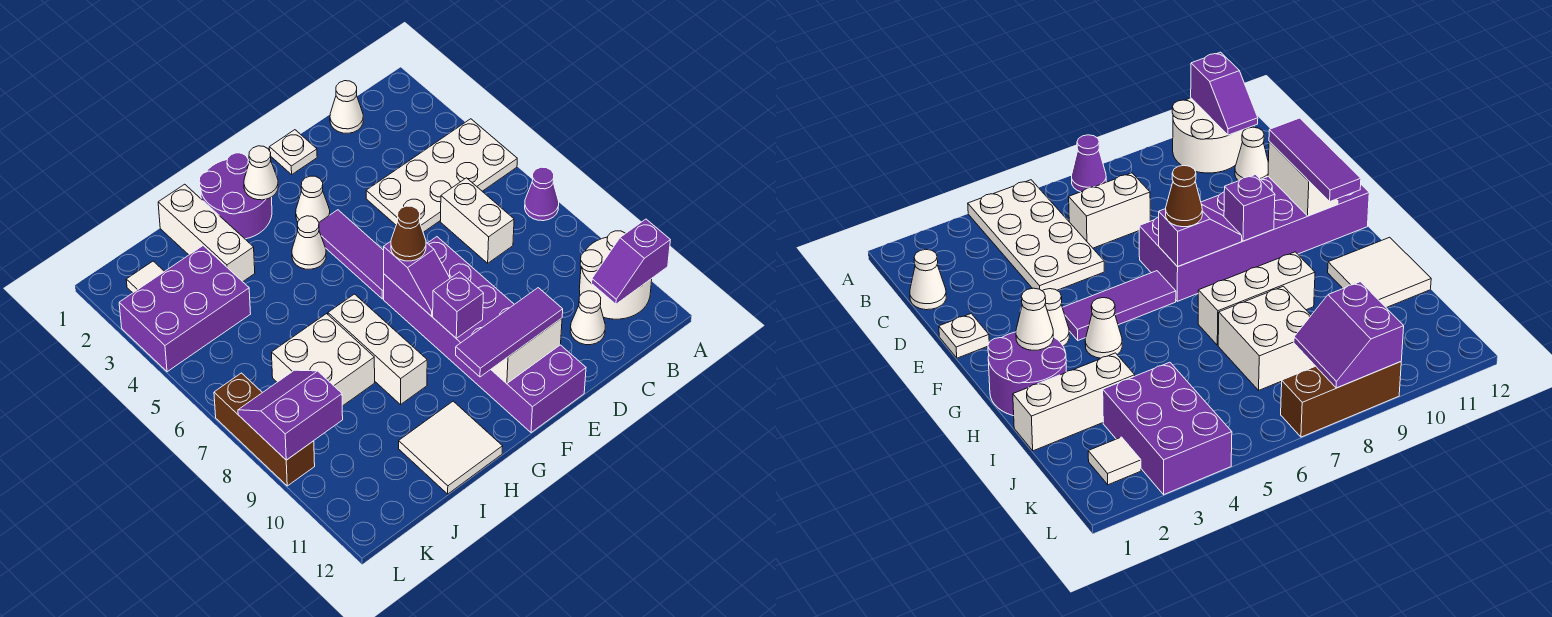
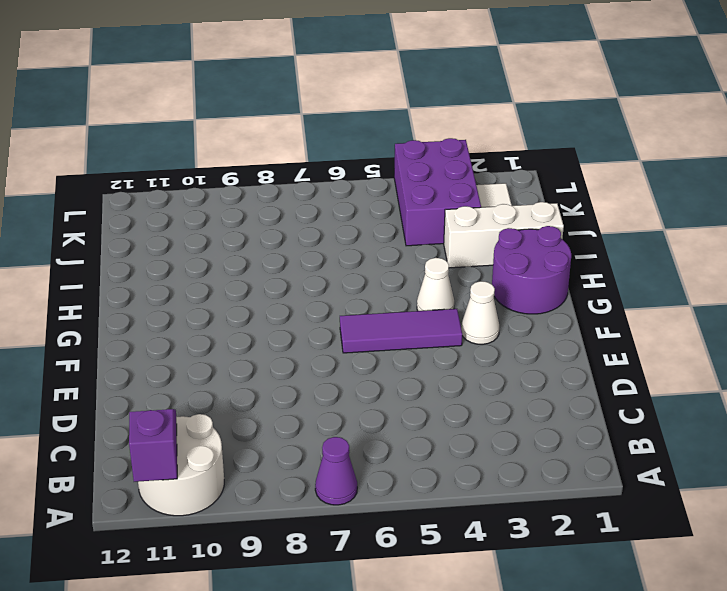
none -> white plate A4:D5 level 1
none -> white cone C1 level 1
none -> white brick C6:C7 level 1

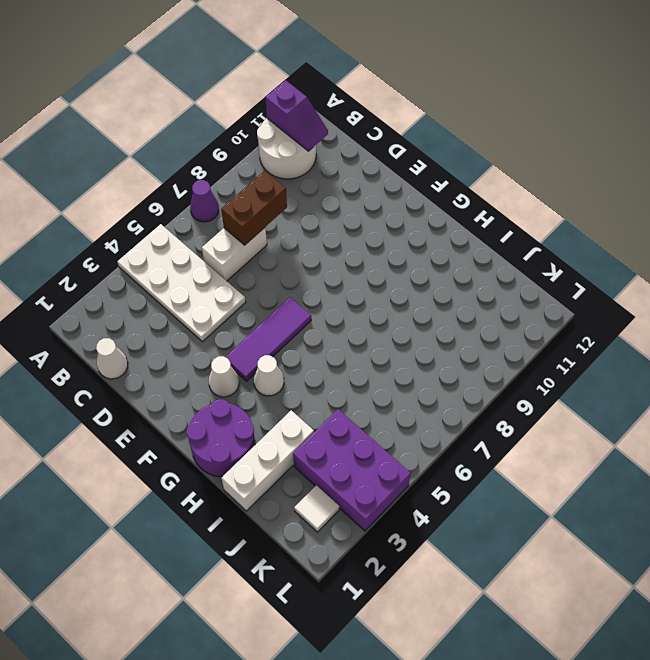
brown brick C7:C8 level 2 -> none
none -> white cone C11 level 1
none -> white plate E1 level 1
none -> purple brick E7:F12 level 1

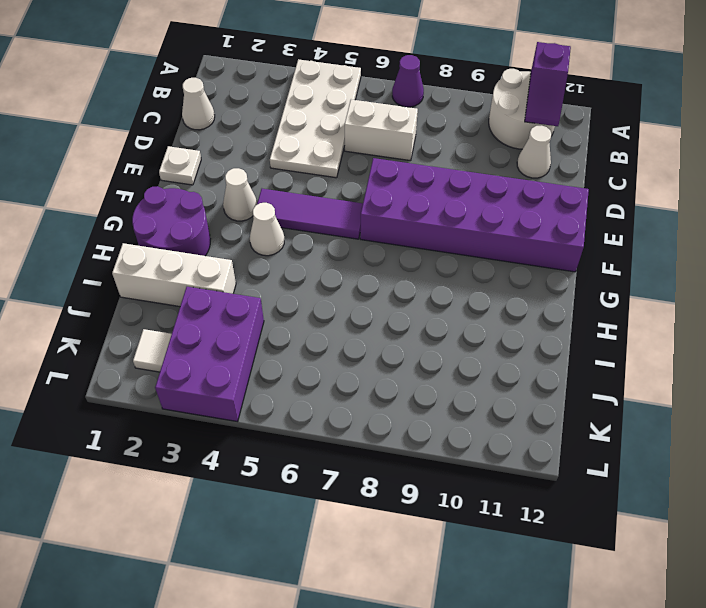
none -> white brick H7:H9 level 1
none -> white tile H11:I12 level 1
none -> white brick I7:J8 level 1

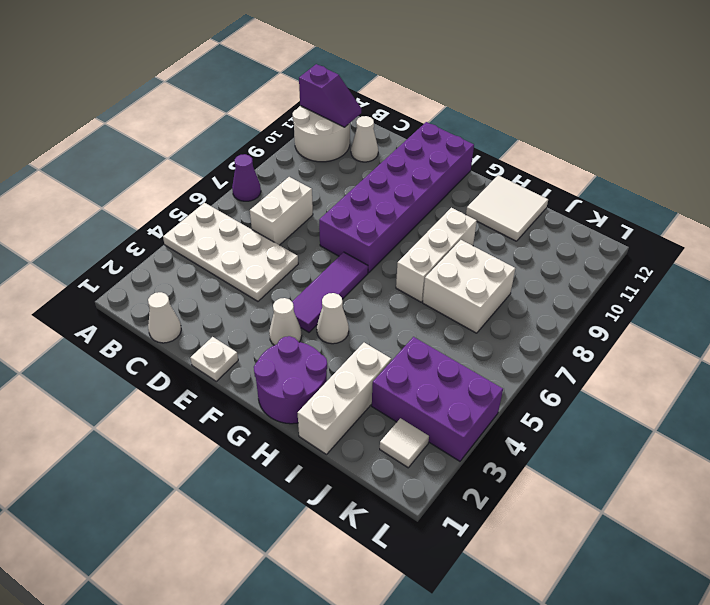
none -> brown brick L7:L9 level 1
none -> white brick E11:F11 level 2
none -> purple slope F7:F8 level 2 top 7

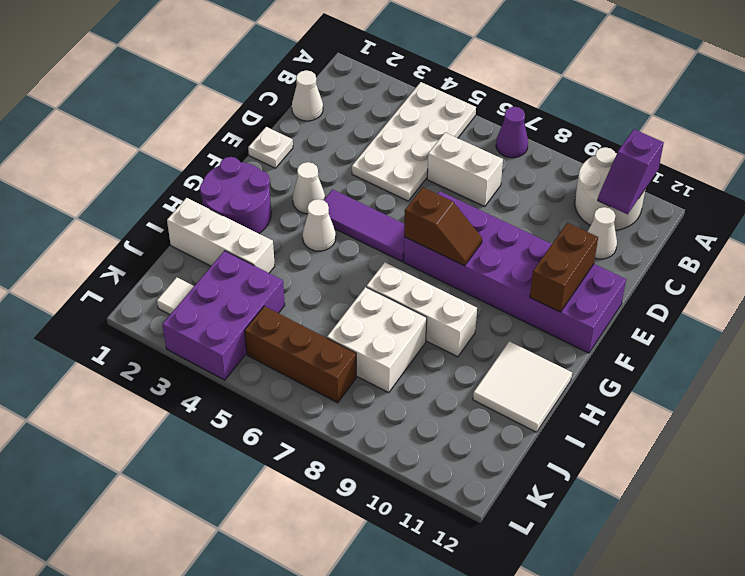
brown brick E11:F11 level 2 -> white brick E11:F11 level 2
brown slope F7:F8 level 2 top 7 -> purple slope F7:F8 level 2 top 7
brown brick K5:K7 level 1 -> brown brick L7:L9 level 1
none -> purple brick F9 level 2
none -> white cone G2 level 2
none -> purple slope K8:L9 level 2 top 9

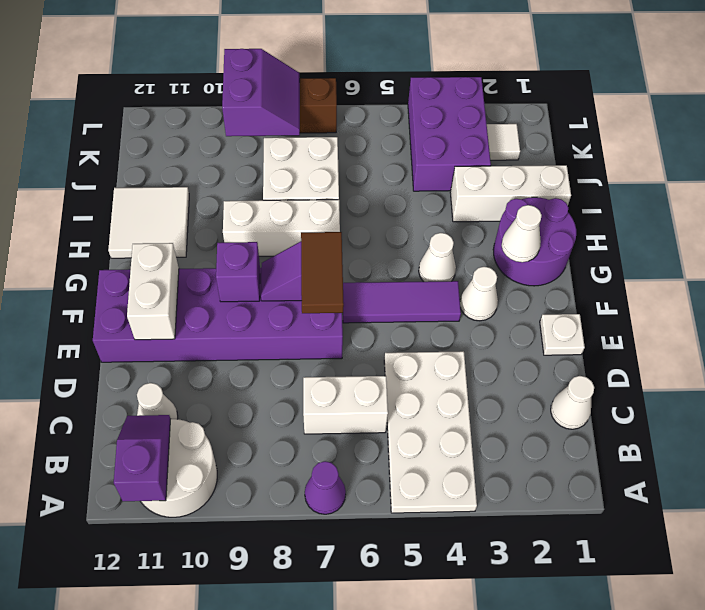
brown tile E7:F7 level 3 -> brown cone F7 level 3
none -> purple tile E11:G11 level 3

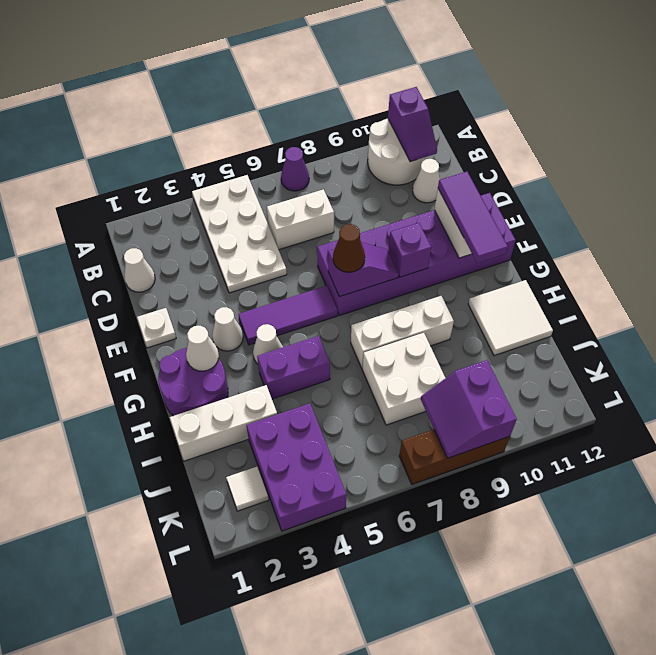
purple brick H4:H5 level 1 -> none

